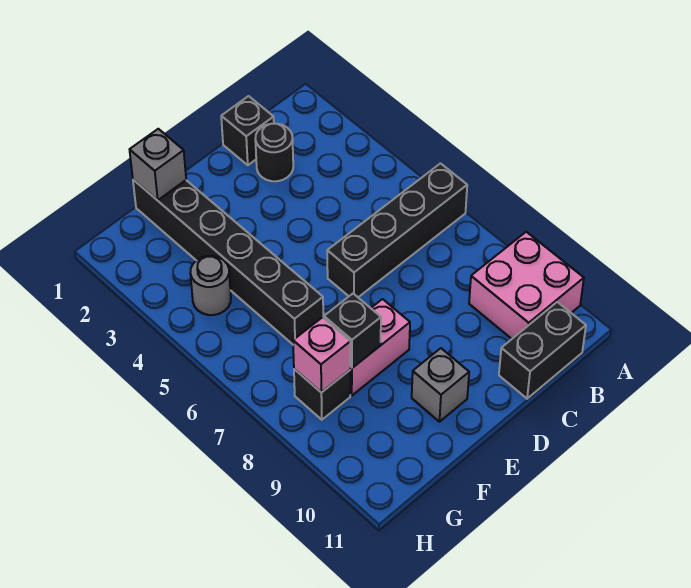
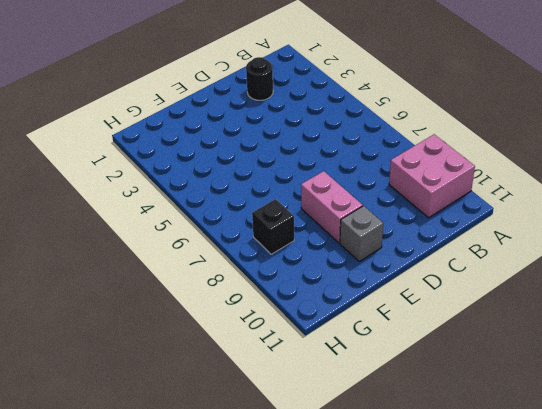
pink brick E8:E9 level 1 -> pink brick E8:F8 level 1
none -> black brick A6:D6 level 1
none -> black brick B11:C11 level 1
none -> black brick C1 level 1

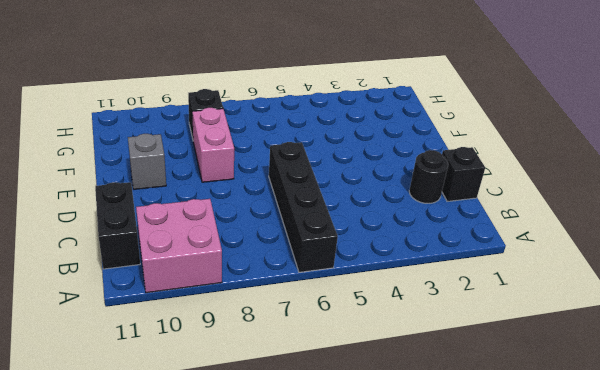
none -> black brick F1:F6 level 1
none -> grey round brick G4 level 1
none -> grey brick F1 level 2

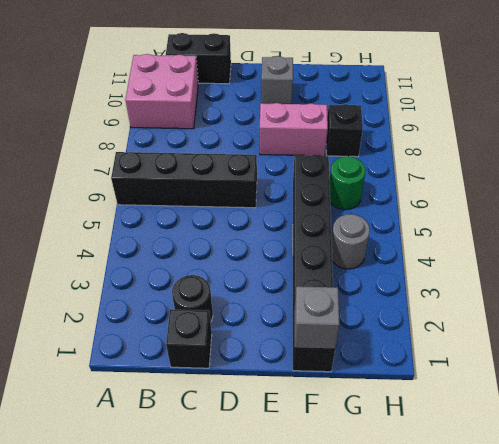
green round brick G6 level 1 -> none
none -> black brick F8 level 2
none -> pink brick G8 level 2

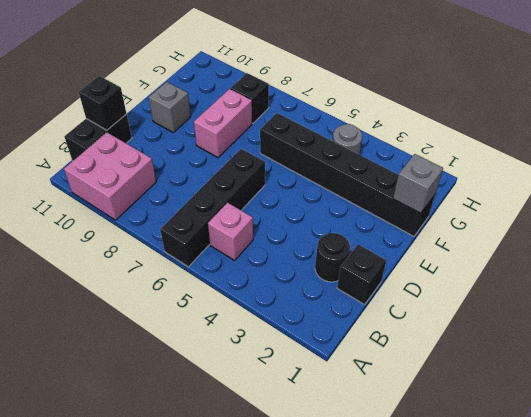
pink brick B5 level 1 -> pink brick G8 level 2
black brick C11 level 2 -> black brick F8 level 2

